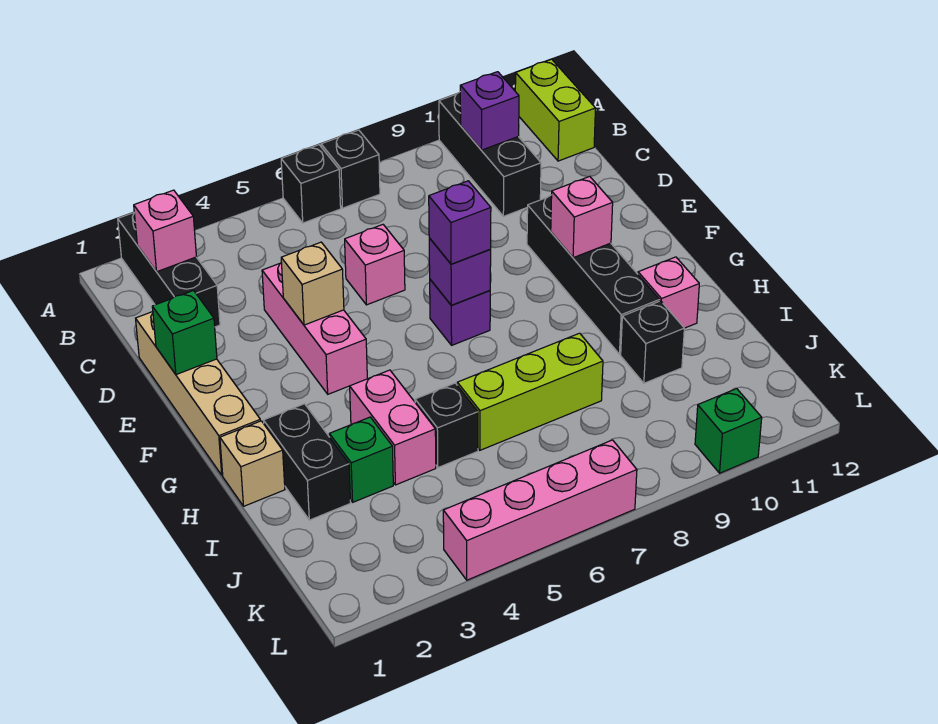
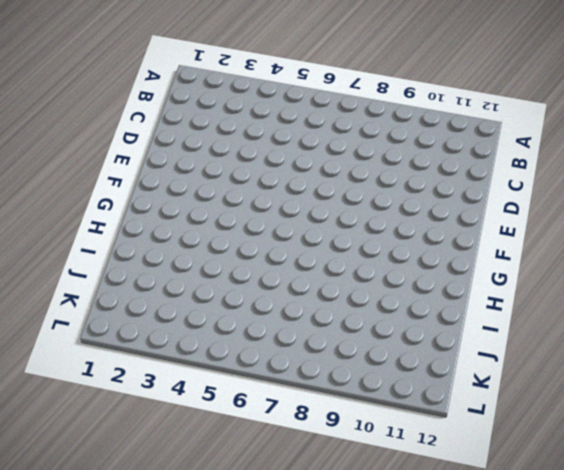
none -> black brick A2:C2 level 1
none -> black brick A6 level 1
none -> black brick A7 level 1

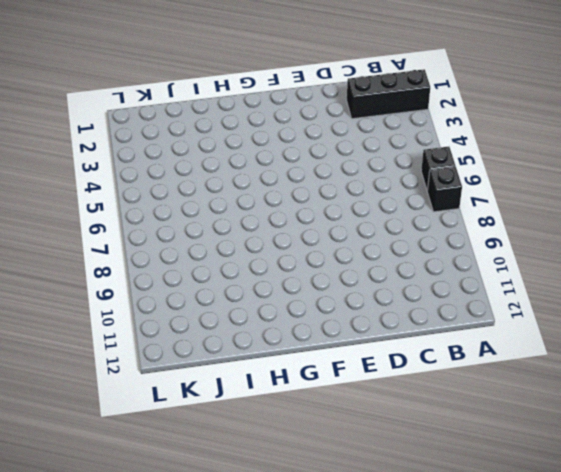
none -> black brick A10:C10 level 1
none -> lime brick A12:B12 level 1
none -> tan brick D1:G1 level 1

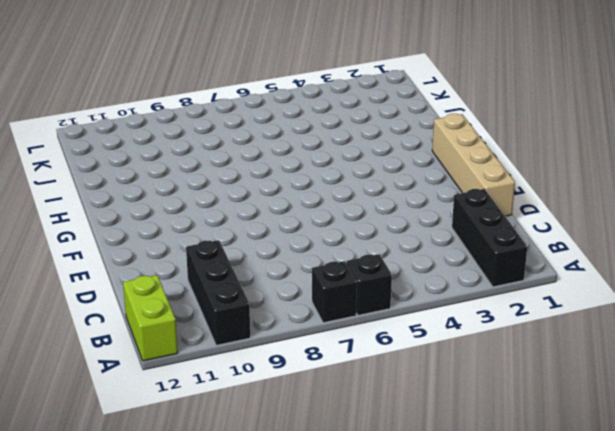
none -> pink brick D4:F4 level 1
none -> pink brick D6 level 1
none -> black brick E10:H10 level 1

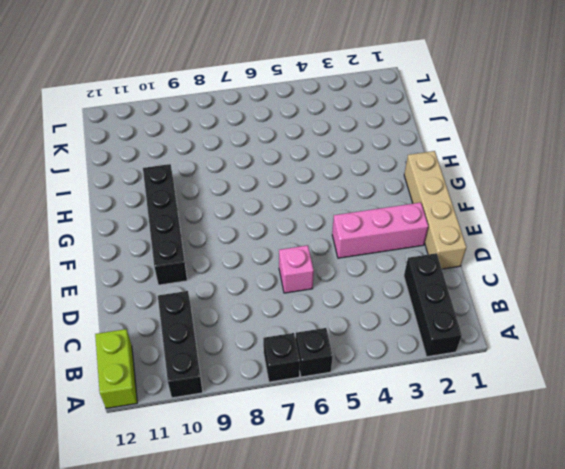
pink brick E2:E4 level 1 -> pink brick D4:F4 level 1
none -> purple brick F7 level 1
none -> tan brick H1 level 1
none -> black brick H2:I2 level 1

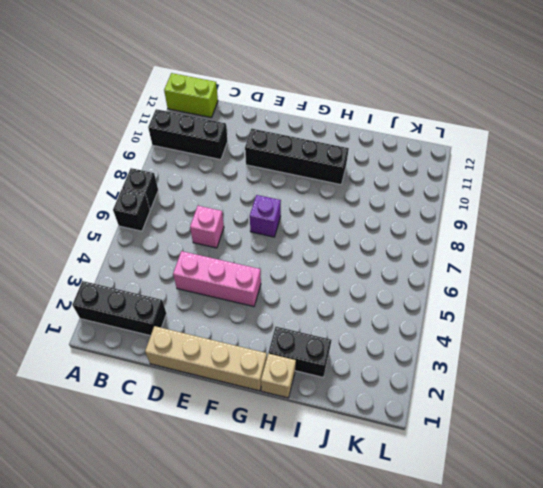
none -> pink brick H4:I4 level 1
none -> pink brick H11 level 1
none -> green brick I3 level 1

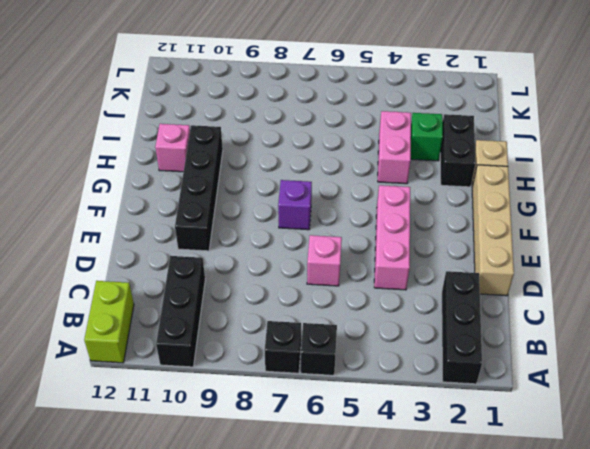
none -> black brick I5 level 1
none -> lime brick I6:I8 level 1
none -> black brick I10 level 1

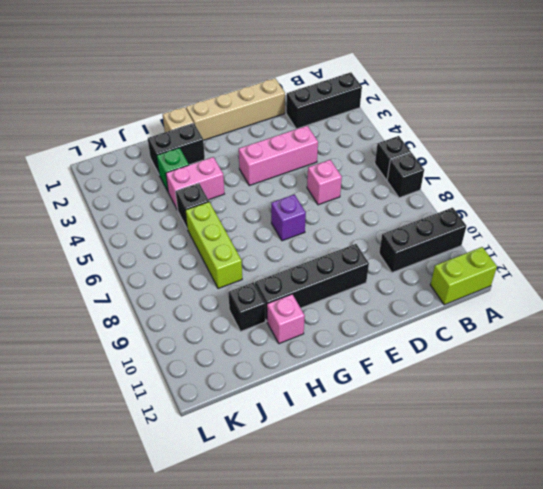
none -> pink brick L4:L7 level 1
none -> green brick L10 level 1
none -> pink brick B2 level 2

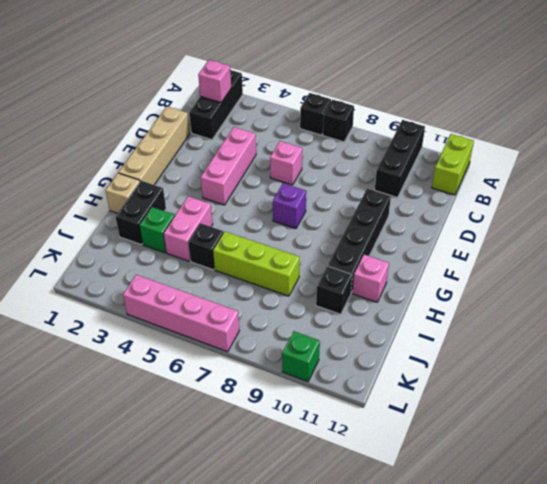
none -> purple brick B10 level 2
none -> green brick E1 level 2
none -> tan brick E4 level 2

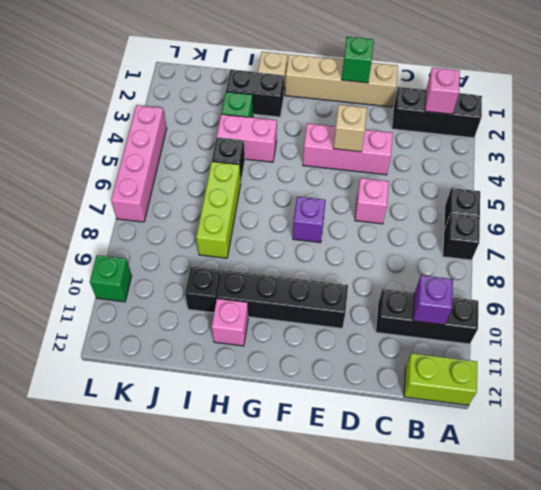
none -> purple brick F7 level 2
none -> pink brick F10 level 2
none -> purple brick F7 level 3

